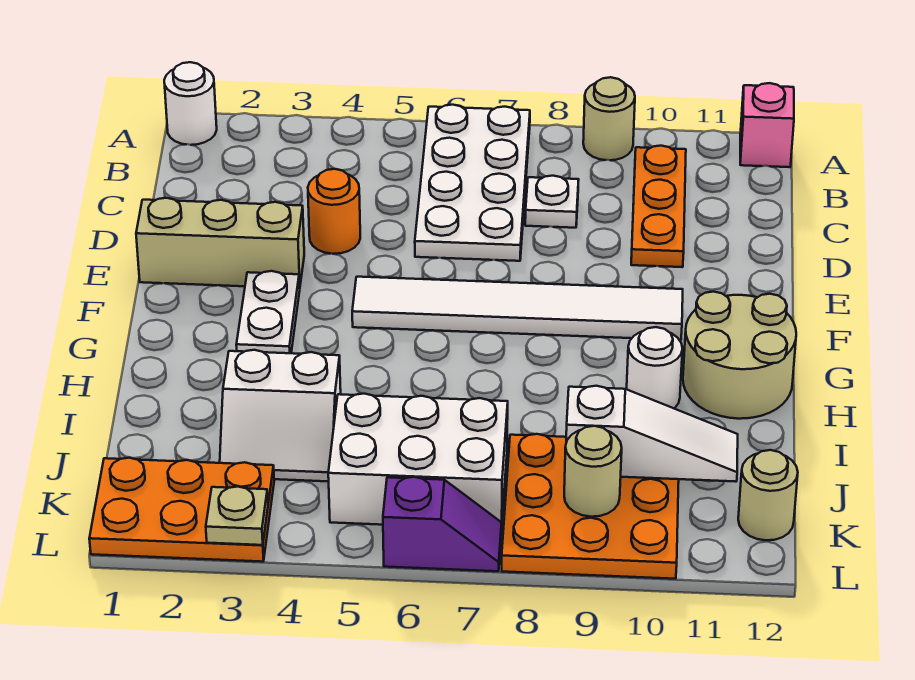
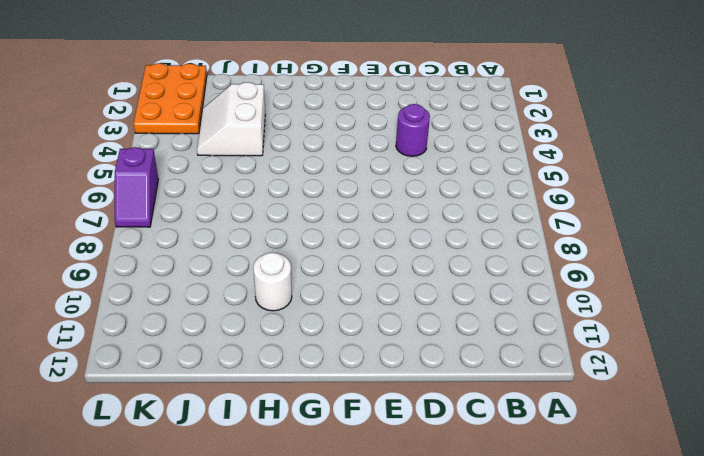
purple round brick D4 level 1 -> orange round brick D4 level 1
none -> white round brick A1 level 1
none -> white plate A6:D7 level 1
none -> tan round brick A9 level 1

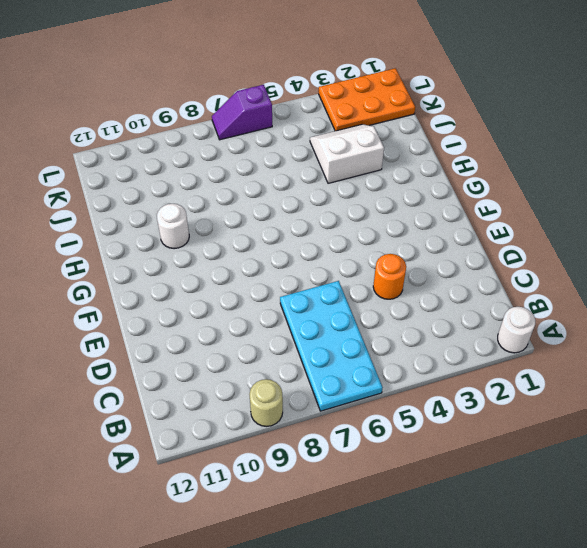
cyan plate A6:D7 level 1 -> white plate A6:D7 level 1
none -> pink brick A12 level 1
none -> orange plate B10:D10 level 1
none -> white plate C8 level 1

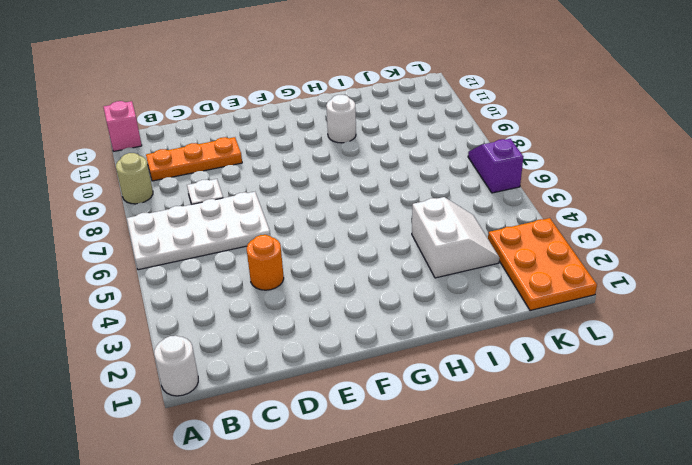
none -> tan brick E1:E3 level 1
none -> white plate F3:G3 level 1
none -> white tile F5:F10 level 1

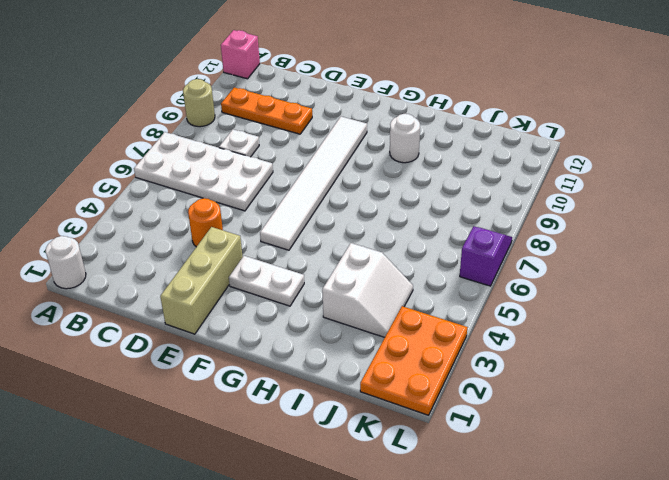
none -> tan round brick G11:H12 level 1
none -> white brick J5:K7 level 1
none -> orange plate J8:L10 level 1

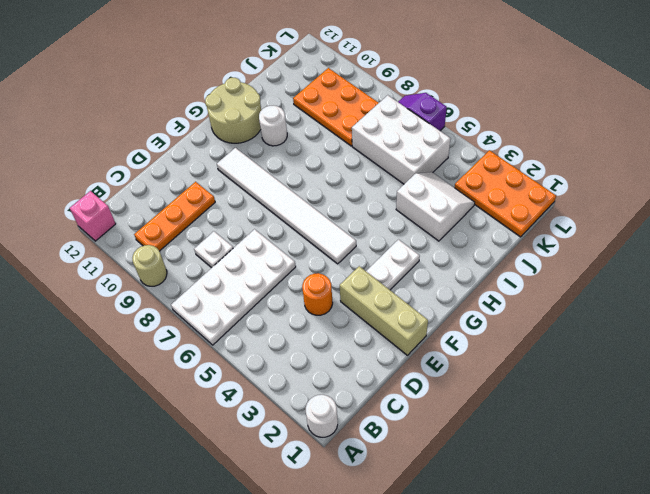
orange plate J8:K10 level 1 -> orange plate J8:L10 level 1
none -> tan round brick K12 level 1
none -> white slope J9:J11 level 2 top 9
none -> tan round brick K9 level 2

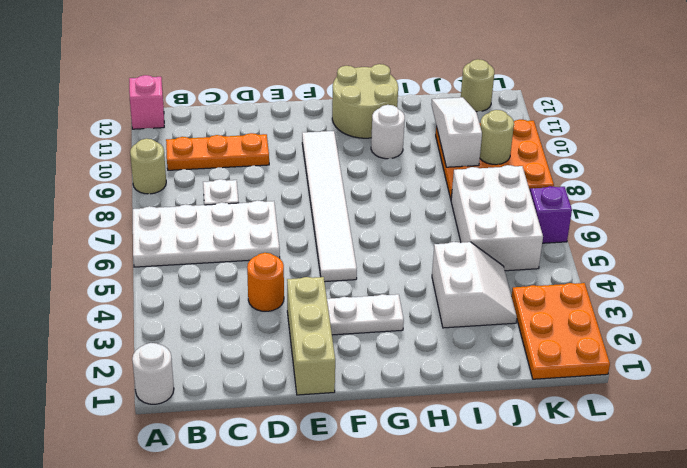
none -> tan plate L3 level 2

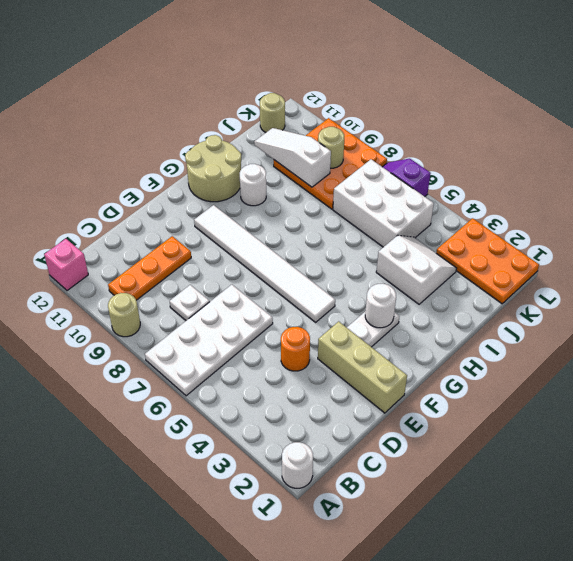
white round brick G3 level 2 -> none
none -> tan plate L3 level 2

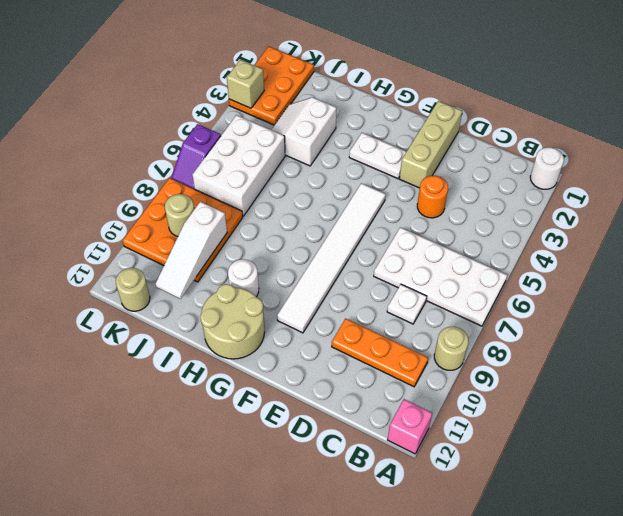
tan brick L3 level 2 -> tan plate L3 level 2

